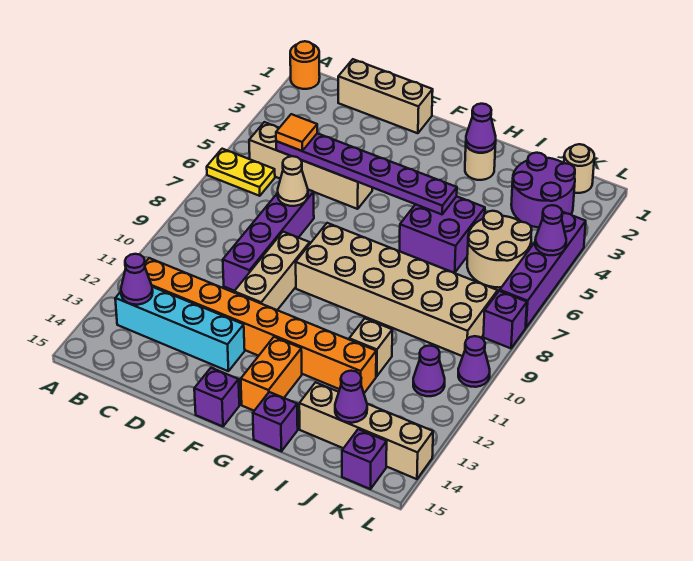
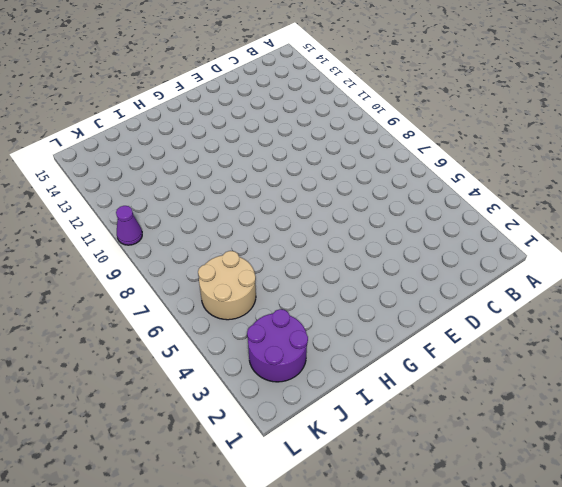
none -> orange round brick A1 level 1
none -> yellow plate A6:B6 level 1
none -> tan brick B5:E5 level 1
none -> orange brick B12:I12 level 1

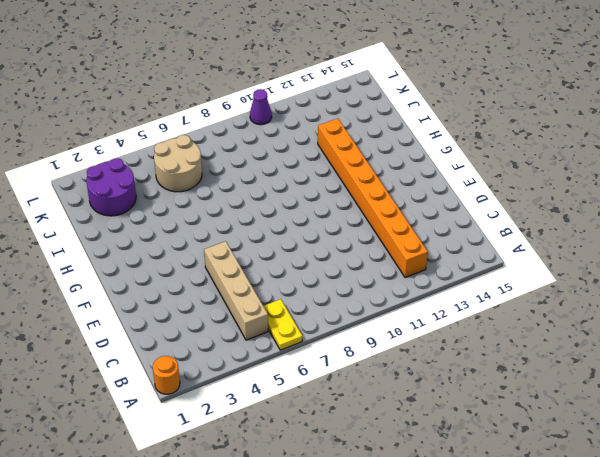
none -> cyan brick B13:E13 level 1
none -> tan brick C1:E1 level 1
none -> purple brick D7:D10 level 1
none -> tan brick E9:E11 level 1

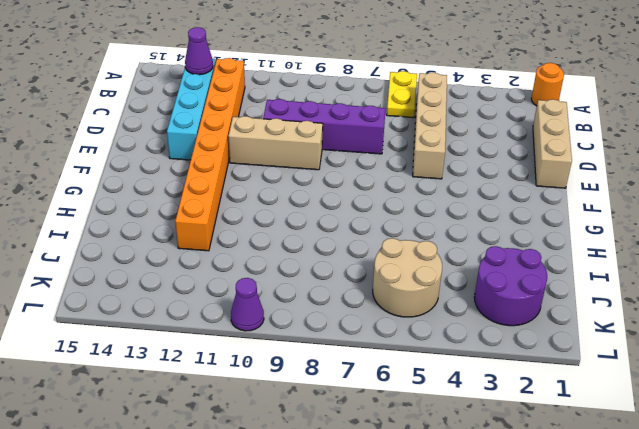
none -> tan brick F8:K9 level 1
none -> purple brick F15 level 1
none -> orange brick G13:G14 level 1
none -> tan round brick H2 level 1

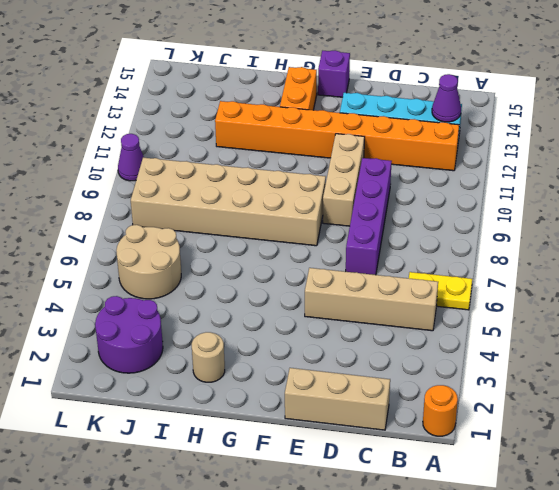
none -> purple brick H5:I6 level 1
none -> purple brick H15 level 1
none -> tan brick I11 level 1
none -> tan brick I14:L14 level 1

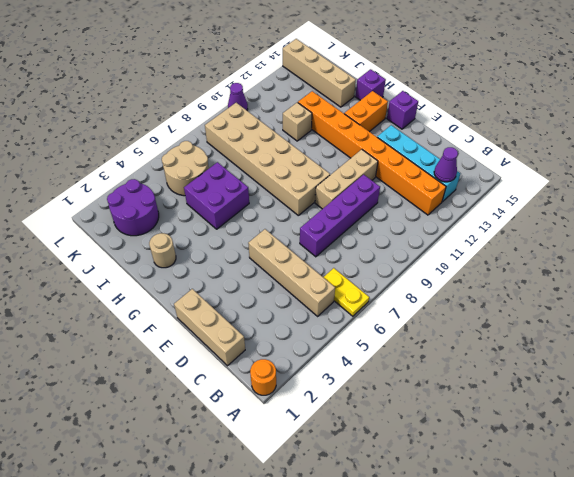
none -> tan round brick K1 level 1
none -> purple cone K11 level 1
none -> purple brick K15 level 1
none -> purple brick L4:L7 level 1

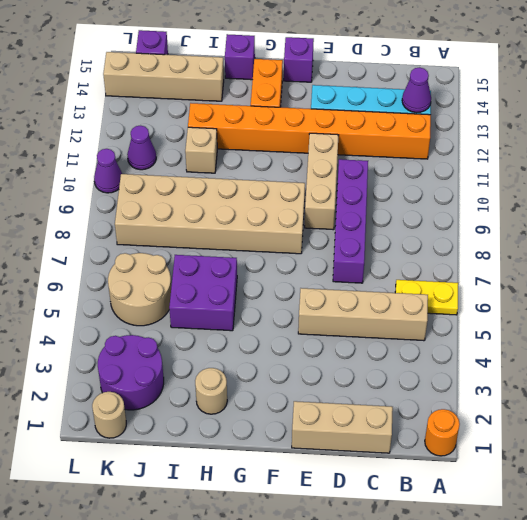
none -> purple brick L4:L7 level 1
none -> purple brick L8 level 1
none -> purple plate C5:H5 level 2
none -> tan cone D7 level 2

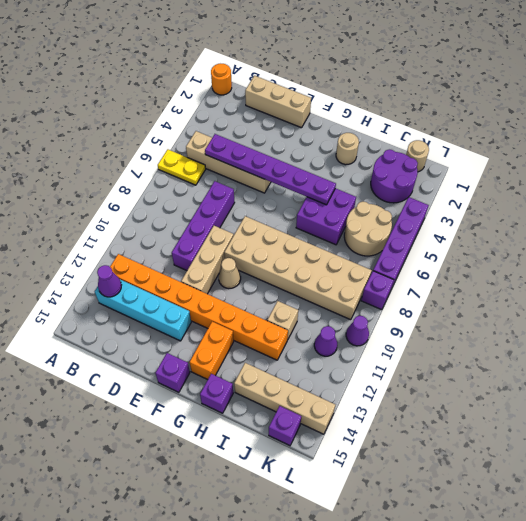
tan cone F10 level 1 -> tan cone D7 level 2
none -> purple cone H2 level 2
none -> purple cone J14 level 2
none -> purple cone L5 level 2
none -> orange tile C5 level 3

